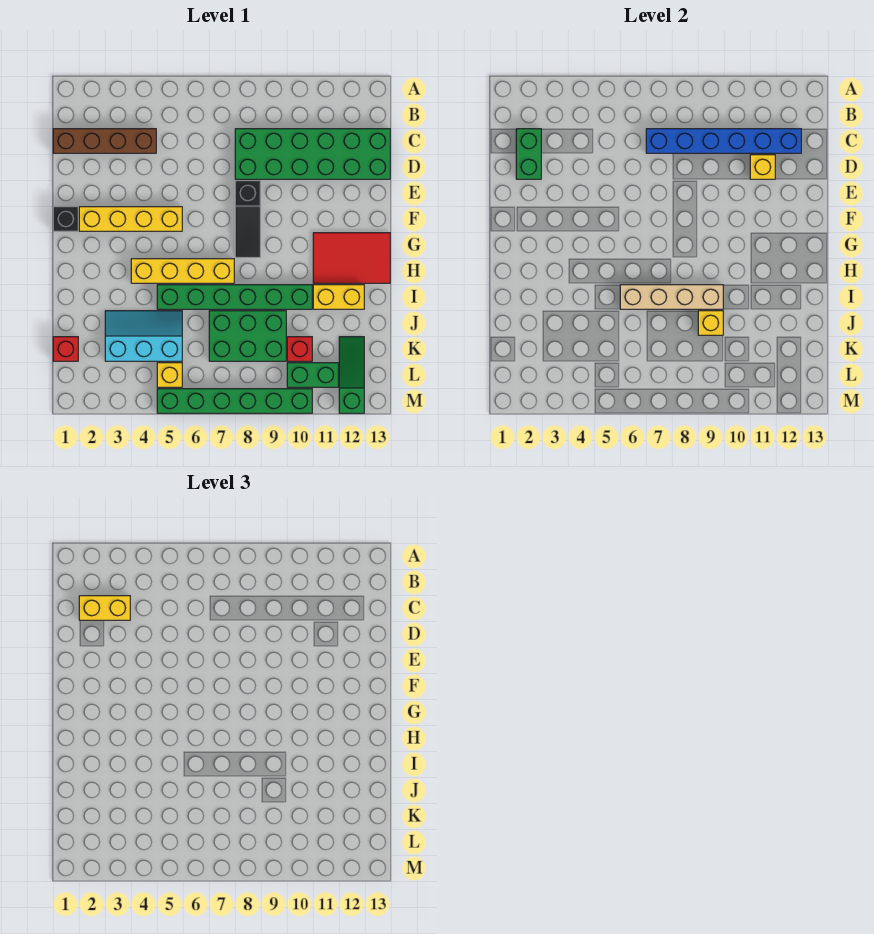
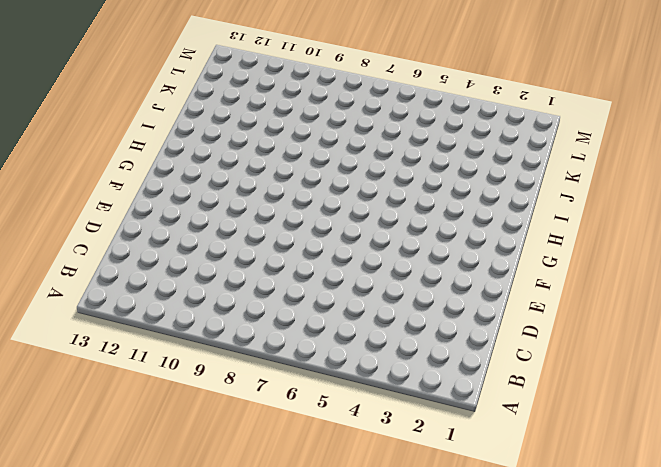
none -> brown brick C1:C4 level 1
none -> green brick C8:D13 level 1
none -> black slope E8:G8 level 1 top E

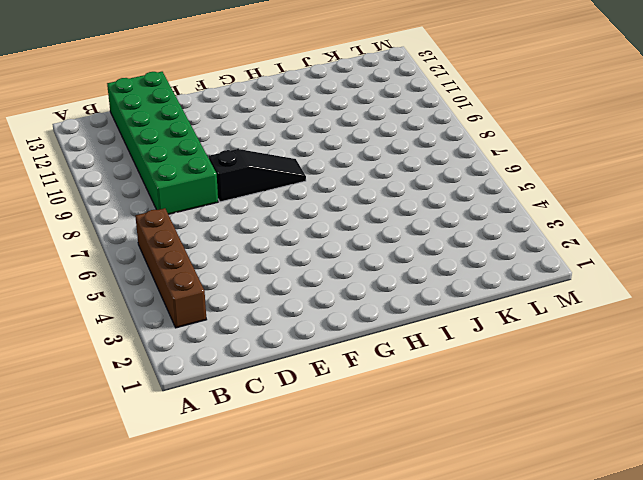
brown brick B3:B6 level 1 -> brown brick C1:C4 level 1
none -> black brick F1 level 1
none -> yellow brick F2:F5 level 1
none -> red tile G11:H13 level 1

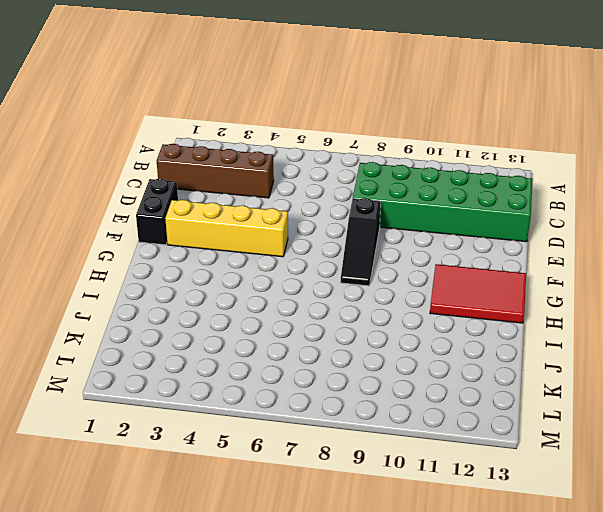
black brick E1:F1 level 1 -> black brick F1 level 1
none -> yellow brick H4:H7 level 1
none -> green brick I5:I10 level 1
none -> yellow brick I11:I12 level 1

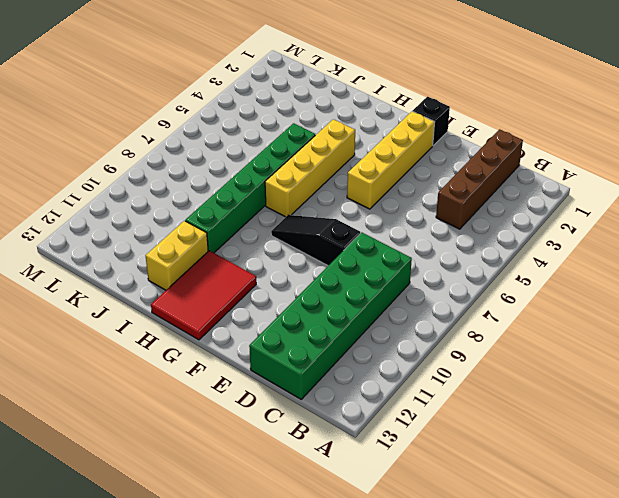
none -> cyan slope J3:K5 level 1 top K
none -> green brick J7:K9 level 1
none -> red brick K1 level 1

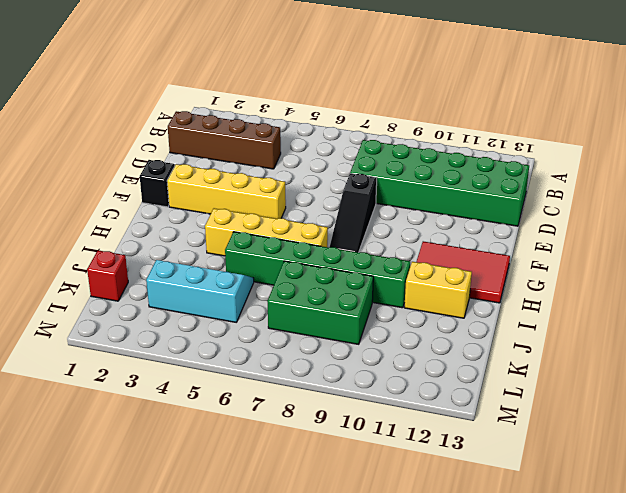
none -> red brick K10 level 1
none -> green slope K12:M12 level 1 top M
none -> yellow brick L5 level 1

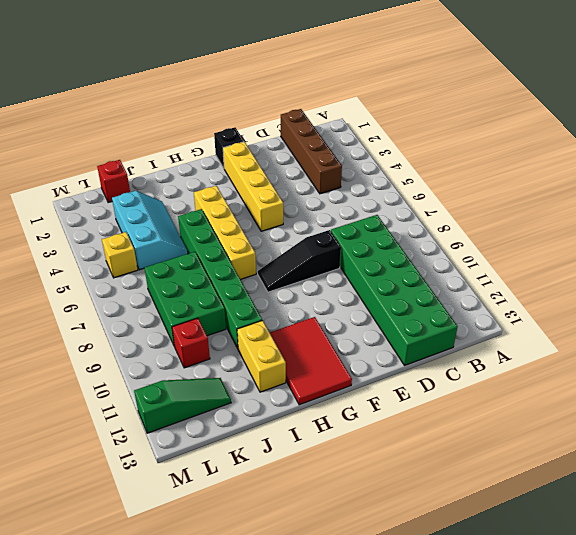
none -> green brick L10:L11 level 1
none -> green brick M5:M10 level 1
none -> green brick C2:D2 level 2

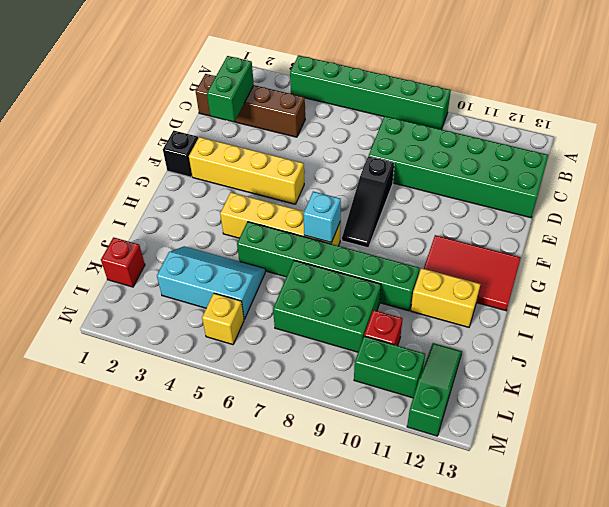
green brick A4:A9 level 1 -> green brick M5:M10 level 1
cyan brick H7 level 2 -> none
none -> blue brick C7:C12 level 2
none -> yellow brick D11 level 2
none -> tan brick I6:I9 level 2

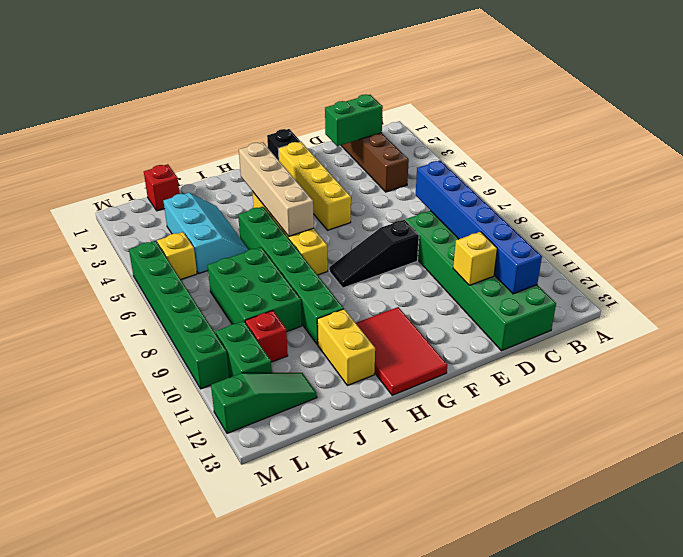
tan brick H3:H6 level 2 -> tan brick I6:I9 level 2
none -> yellow brick J9 level 2
none -> yellow brick C2:C3 level 3

